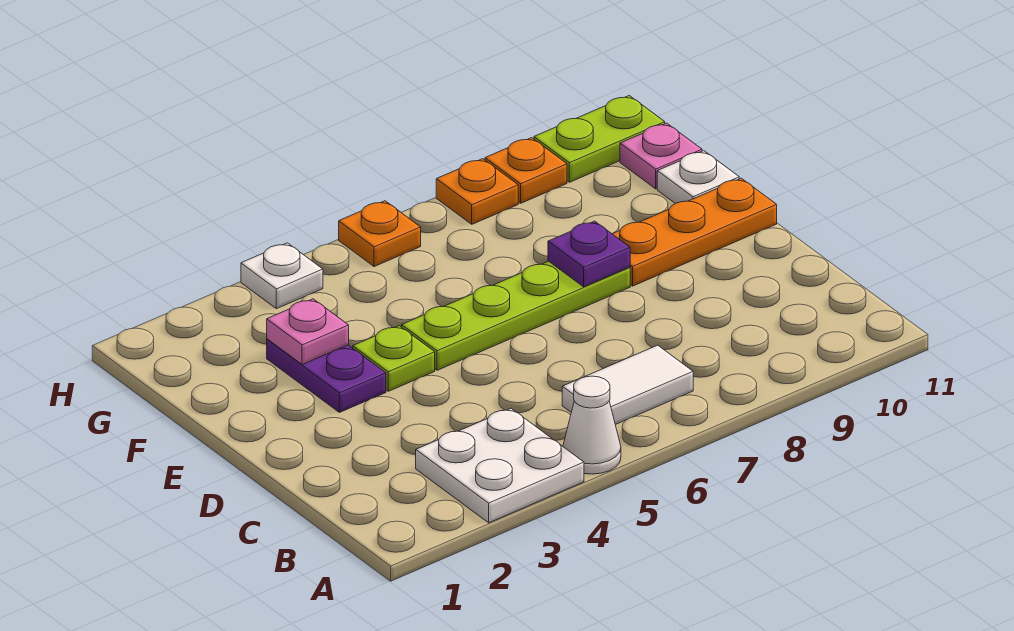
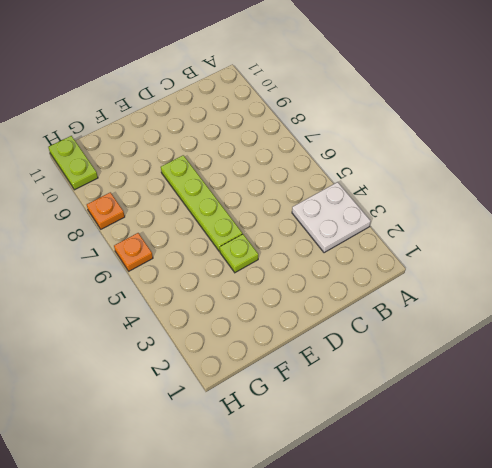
none -> white cone A5 level 1
none -> white tile B6:B7 level 1
none -> purple plate E3:F3 level 1

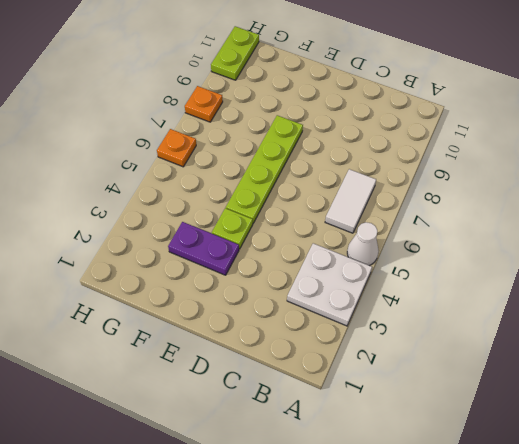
none -> orange plate E9:E11 level 1
none -> white plate F11 level 1
none -> pink plate G11 level 1

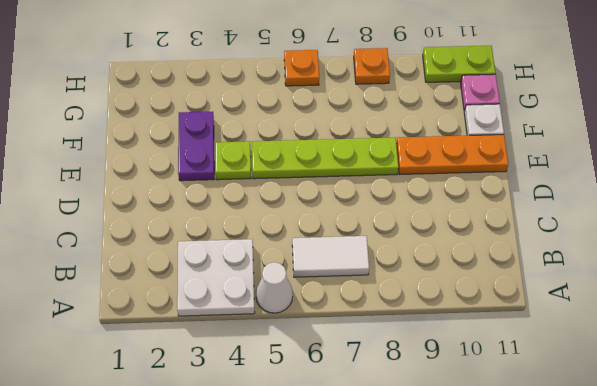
none -> white plate H4 level 1
none -> orange plate H9 level 1
none -> purple plate E8 level 2

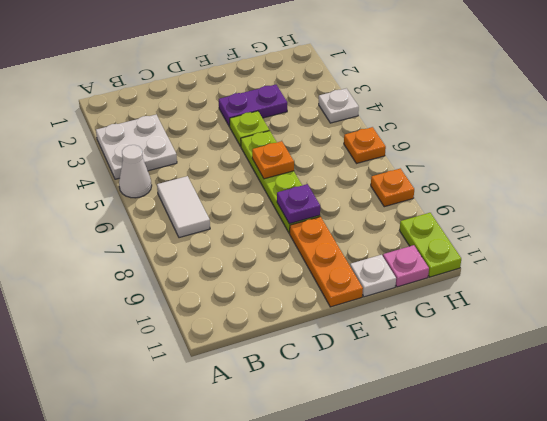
orange plate E6 level 2 -> orange plate H9 level 1
none -> pink plate F3 level 2

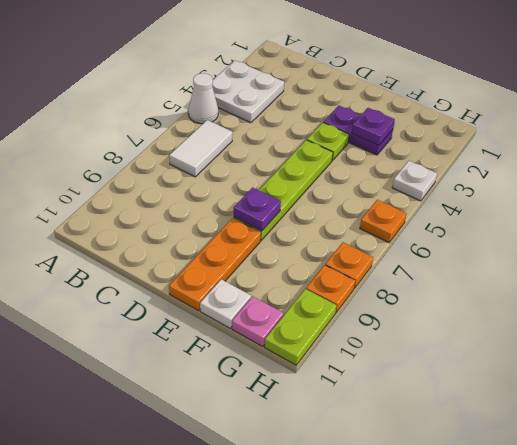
purple plate F3 level 2 -> pink plate F3 level 2

